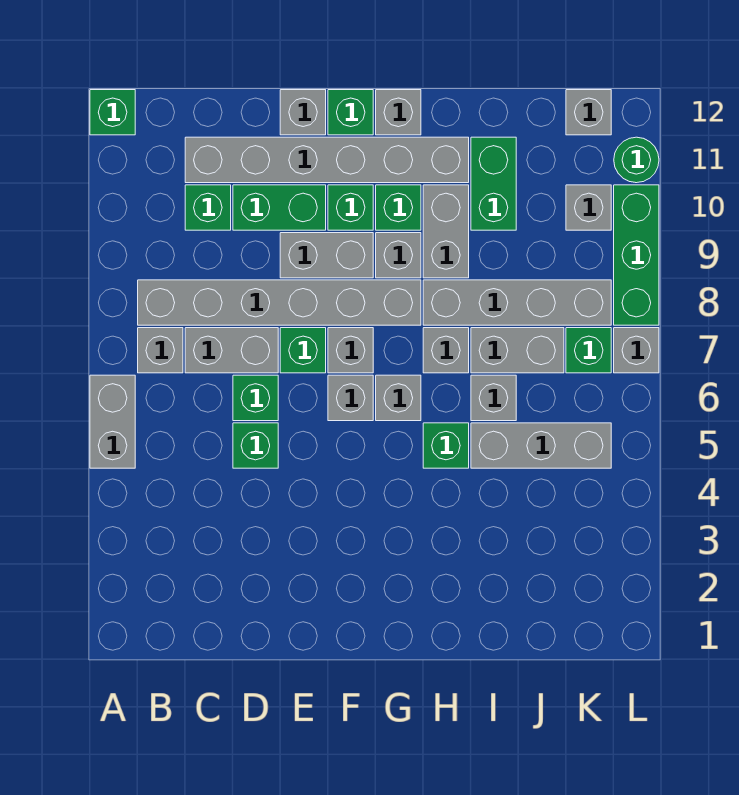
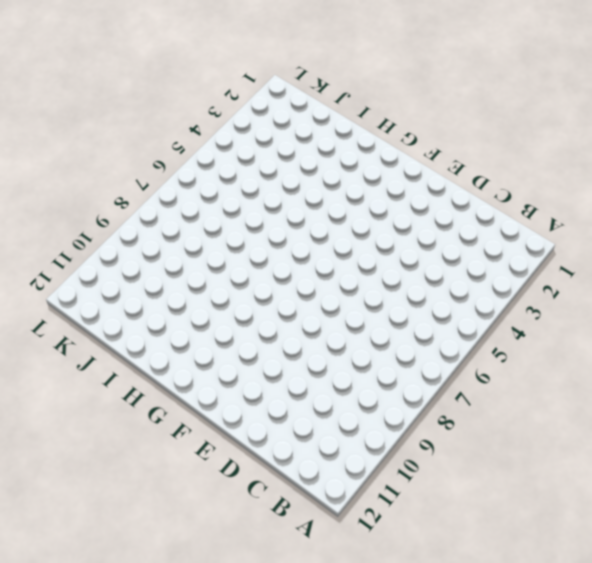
none -> grey brick A5:A6 level 1
none -> green brick A12 level 1
none -> grey brick B7 level 1
none -> grey brick B8:G8 level 1

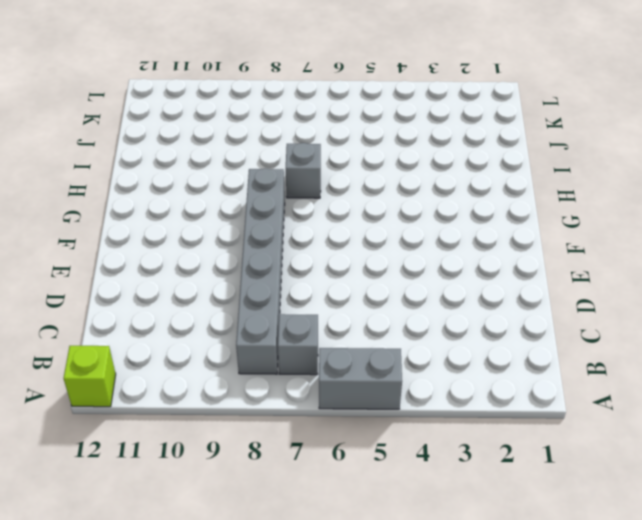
lime brick A12 level 1 -> green brick A12 level 1
none -> grey brick C7:D7 level 1
none -> green brick C10 level 1
none -> grey brick C11:H11 level 1
none -> green brick D5 level 1

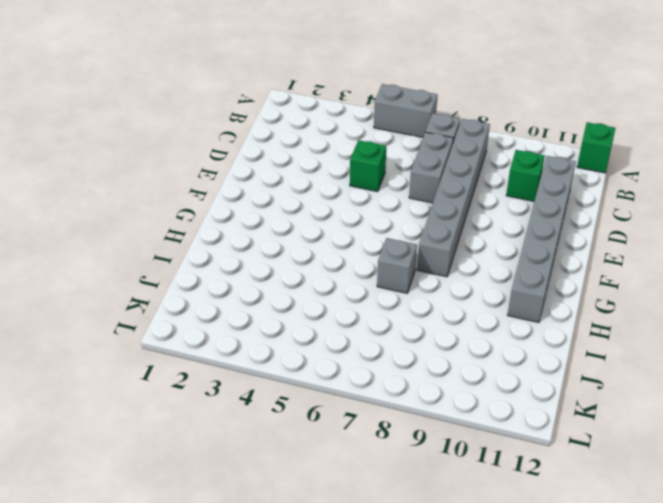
none -> green brick D6 level 1
none -> green brick D10:E10 level 1
none -> green brick E7 level 1
none -> grey brick E9:F9 level 1

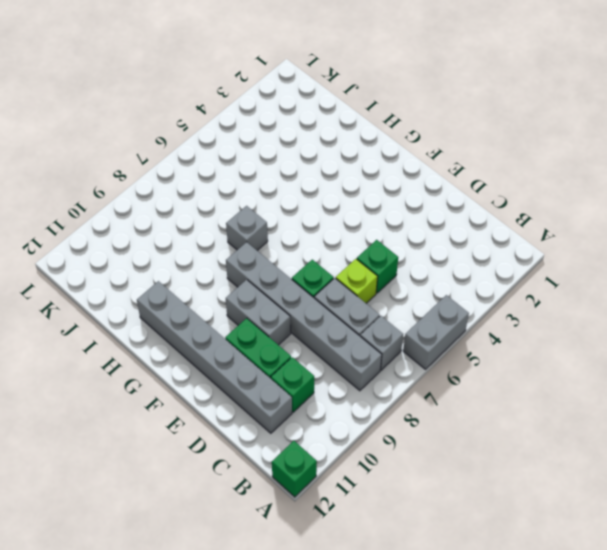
lime brick D6 level 1 -> green brick D6 level 1
none -> grey brick E12 level 1
none -> grey brick F6 level 1
none -> grey brick F7 level 1
none -> green brick F10 level 1

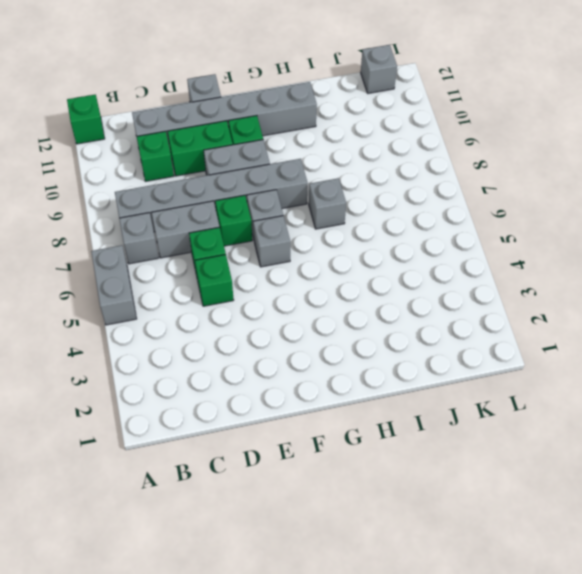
none -> green brick F12 level 1
none -> grey brick G6 level 1
none -> grey brick G9 level 1
none -> green brick G10 level 1

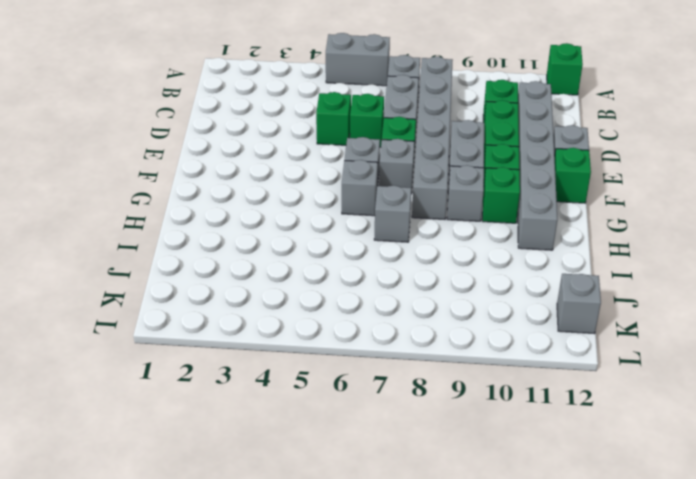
none -> grey brick G12 level 1
none -> green brick H5 level 1
none -> grey brick H8:K8 level 1
none -> grey brick H9:H10 level 1

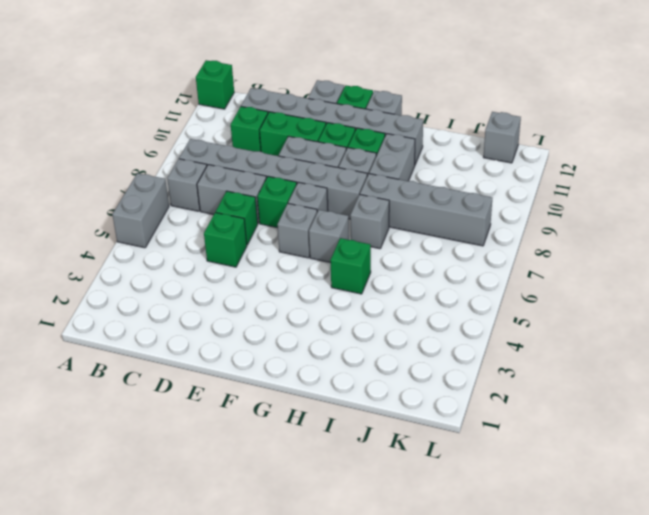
none -> grey brick I5:K5 level 1
none -> grey brick I6 level 1
none -> grey brick I7:J7 level 1
none -> green brick I10:I11 level 1

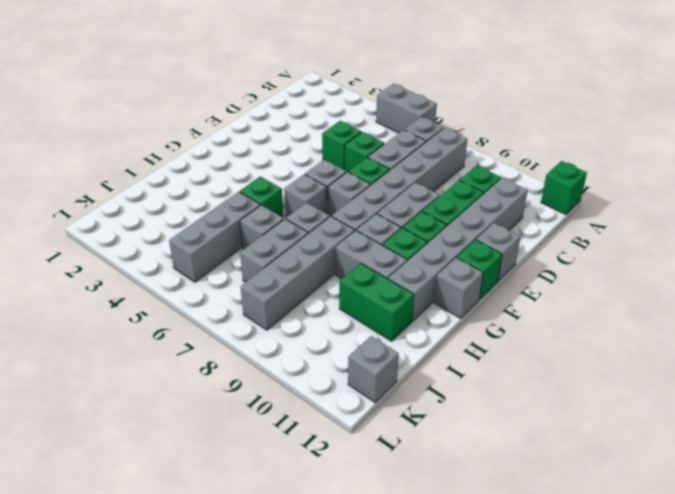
none -> green brick K7 level 1
none -> grey brick K10 level 1
none -> grey brick L7 level 1
none -> green brick L8:L10 level 1

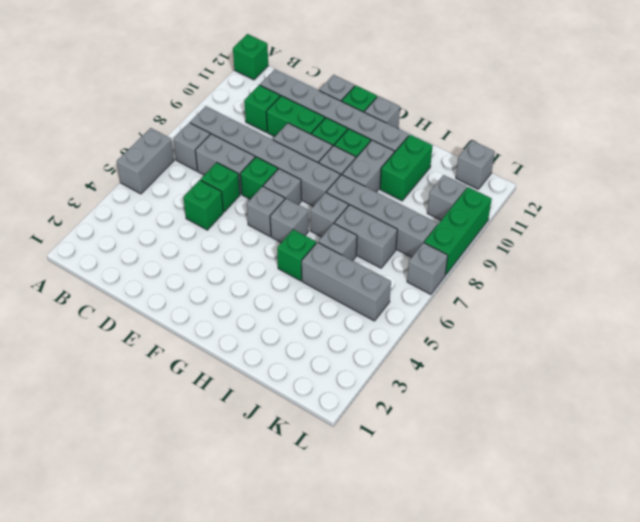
none -> green brick K7 level 1
none -> green round brick L11 level 1

